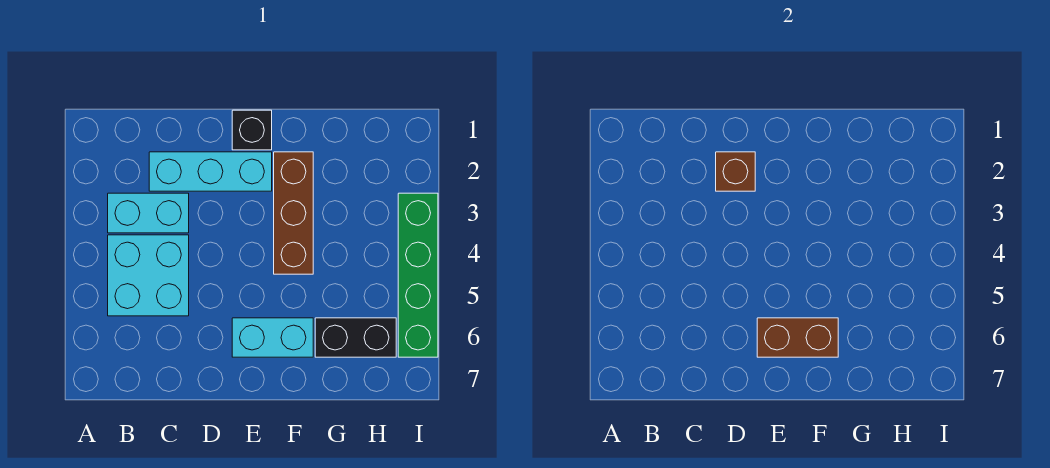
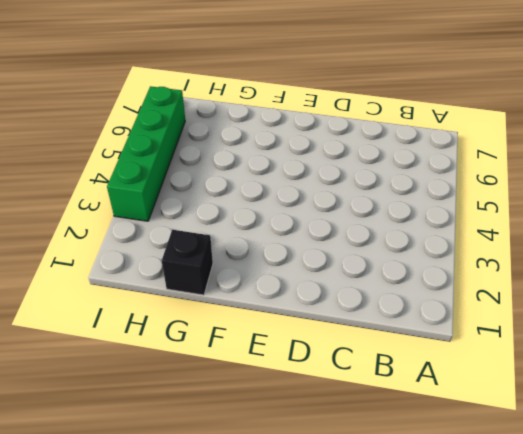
black brick G1 level 1 -> black brick E1 level 1
none -> cyan brick B3:C3 level 1
none -> cyan brick B4:C5 level 1

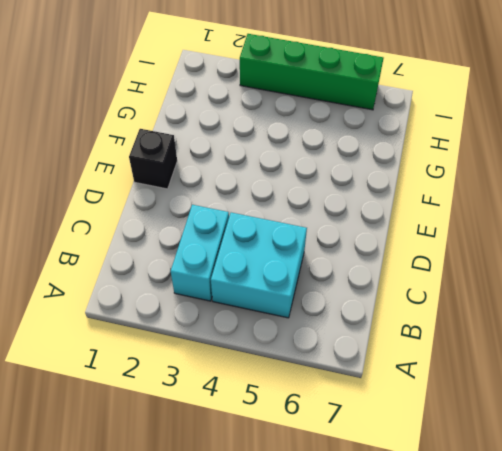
none -> cyan brick C2:E2 level 1
none -> cyan brick E6:F6 level 1

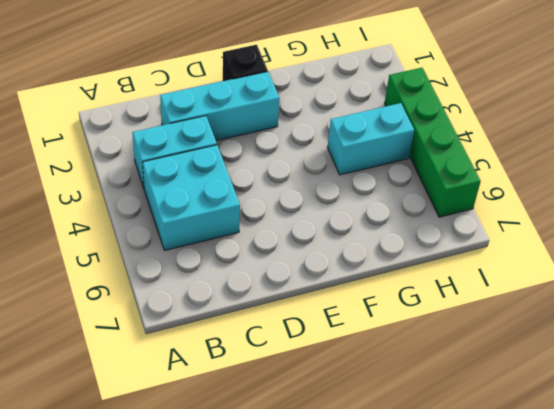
cyan brick G4:H4 level 1 -> cyan brick E6:F6 level 1
none -> brown brick F2:F4 level 1
none -> black brick G6:H6 level 1

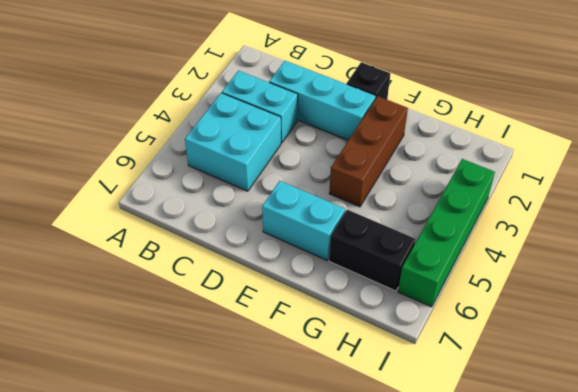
none -> brown brick D2 level 2
none -> brown brick E6:F6 level 2

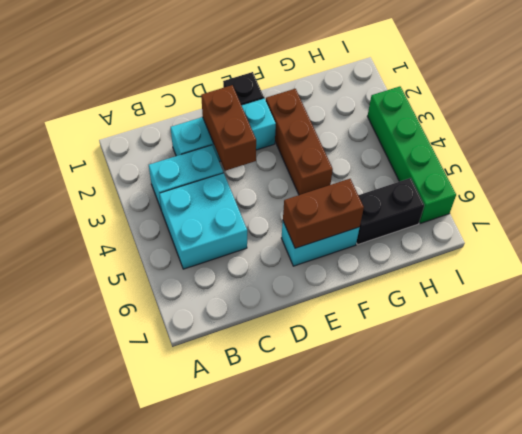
brown brick D2:D3 level 2 -> brown brick D2 level 2

